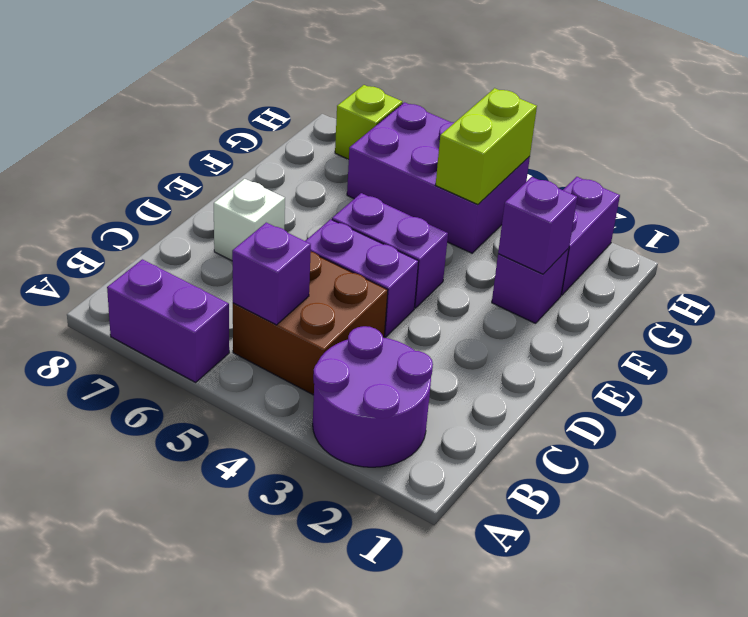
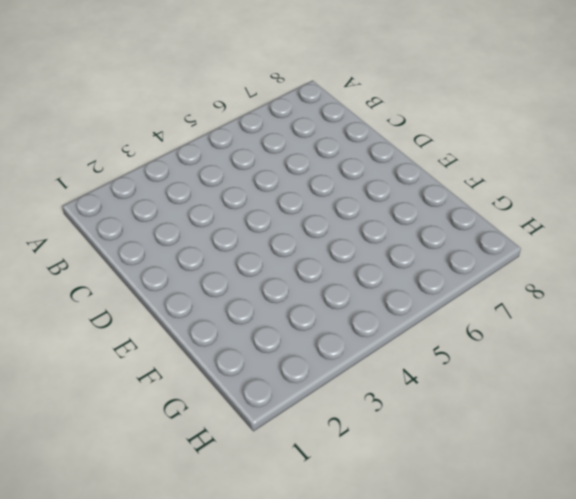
none -> purple round brick A2:B3 level 1
none -> purple brick A6:A7 level 1
none -> brown brick B4:C5 level 1

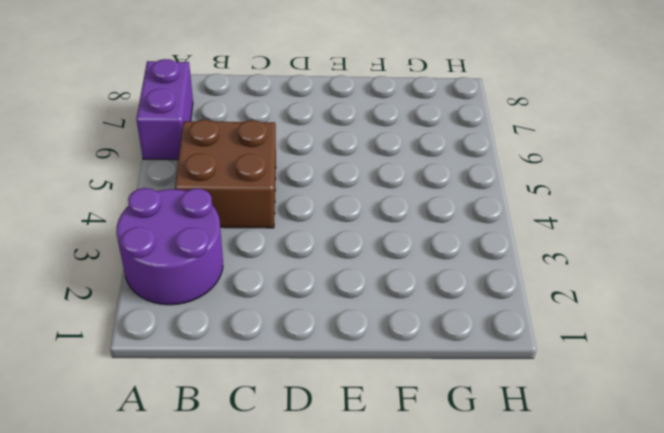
none -> purple brick D4:D5 level 1
none -> white brick D7 level 1
none -> purple brick E4:E5 level 1

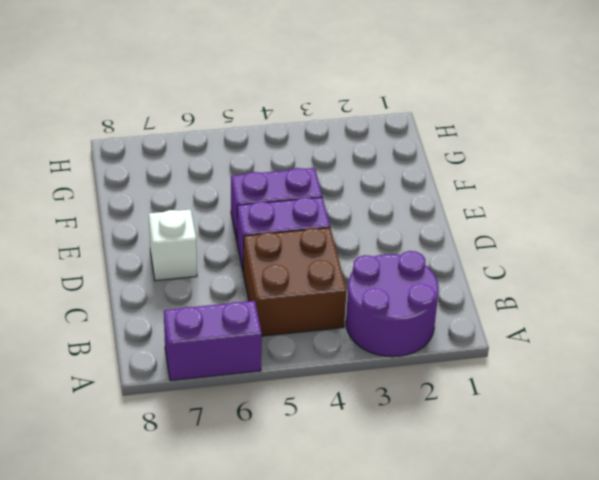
none -> purple brick F2 level 1
none -> purple brick G2:H2 level 1
none -> purple brick G4:H6 level 1

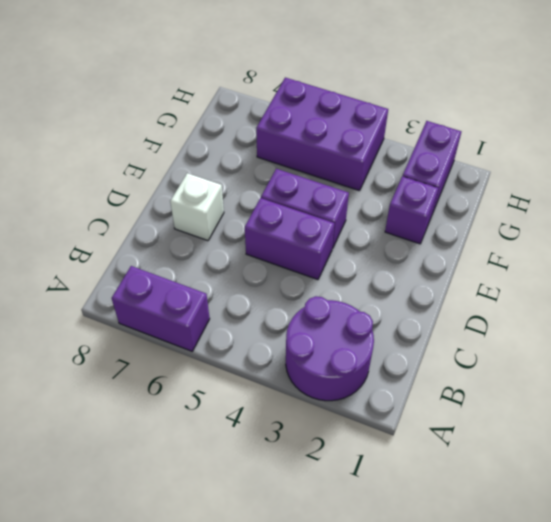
none -> brown brick B4:C5 level 1
none -> lime brick H7 level 1
none -> purple brick B5 level 2

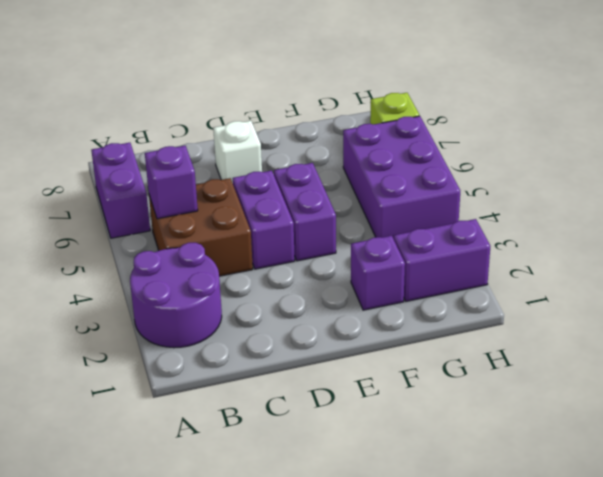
none -> purple brick F2 level 2
none -> lime brick G4:H4 level 2

